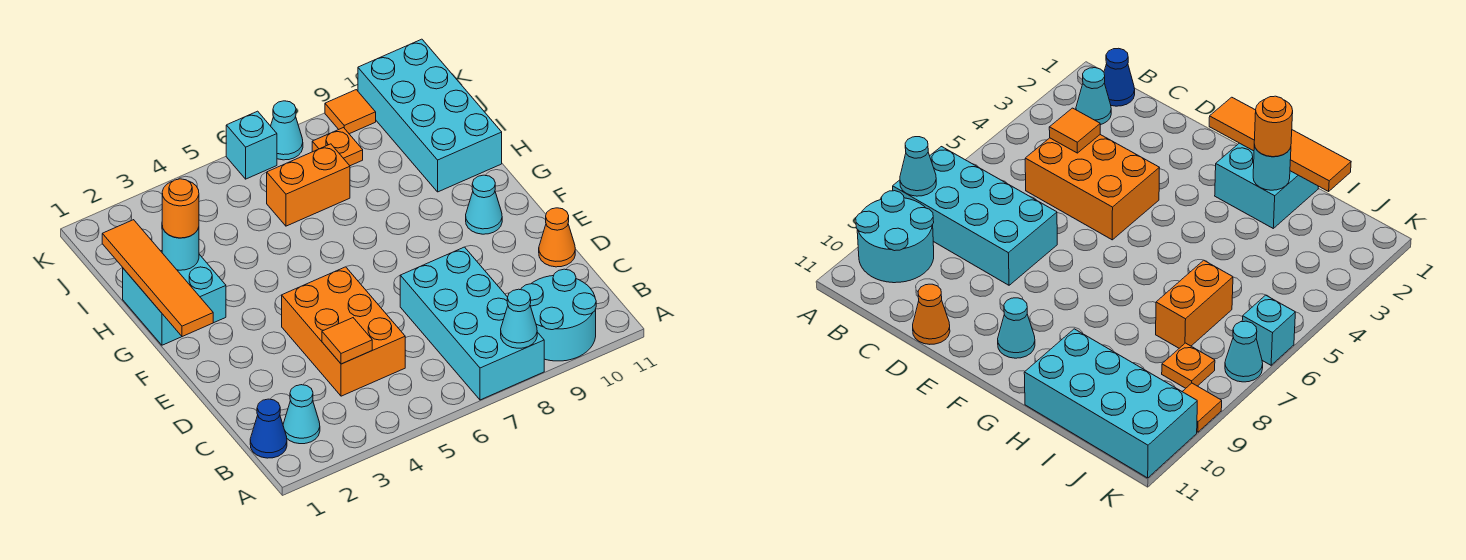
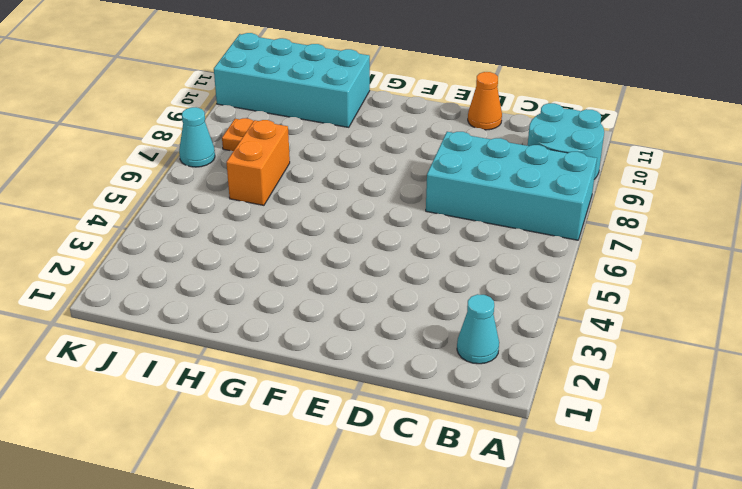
none -> blue cone B1 level 1
none -> orange brick C4:E5 level 1
none -> cyan cone F10 level 1

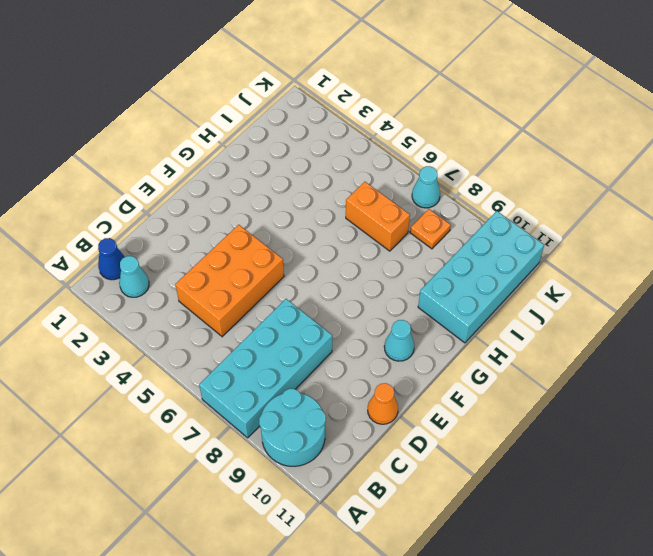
none -> cyan brick G1:H2 level 1
none -> cyan brick K6 level 1
none -> orange tile K9 level 1

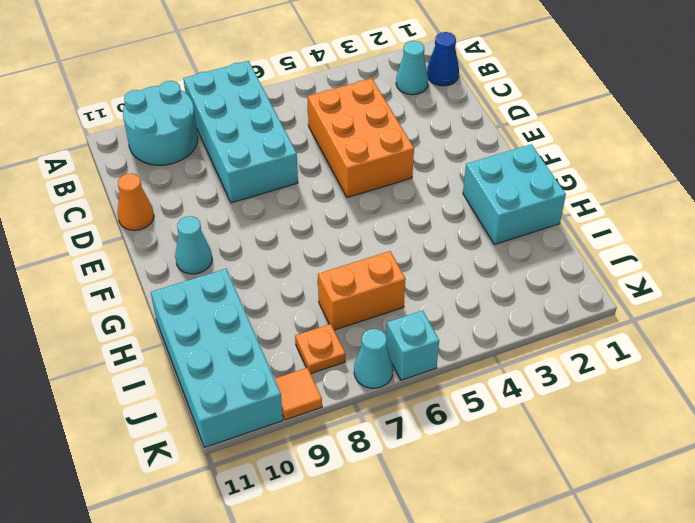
none -> cyan cone A8 level 2
none -> orange tile C4 level 2
none -> orange tile F1:I1 level 2

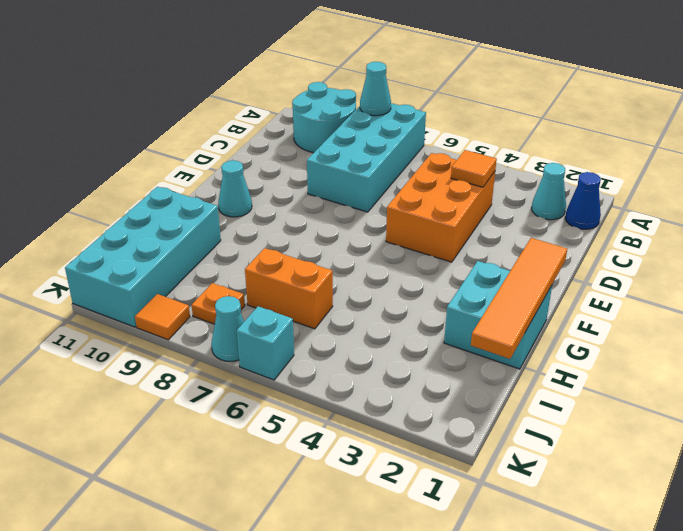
none -> orange cone D11 level 1
none -> cyan round brick H2 level 2
none -> orange round brick H2 level 3

